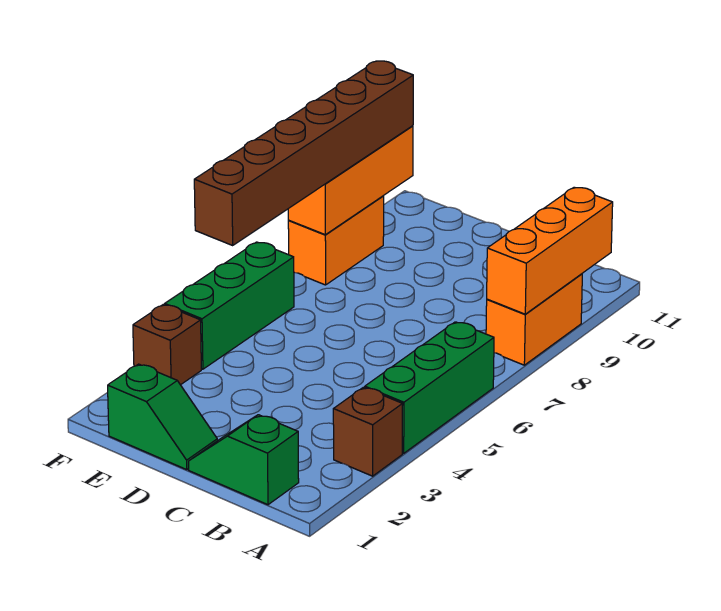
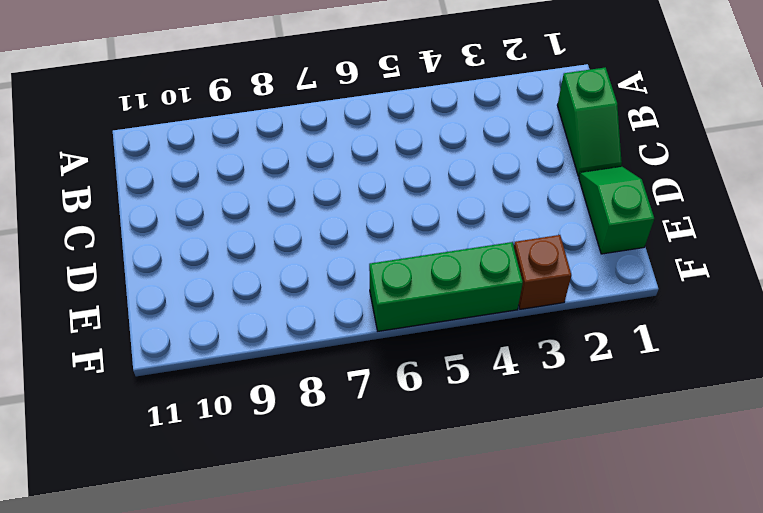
none -> brown brick A3 level 1
none -> green brick A4:A6 level 1

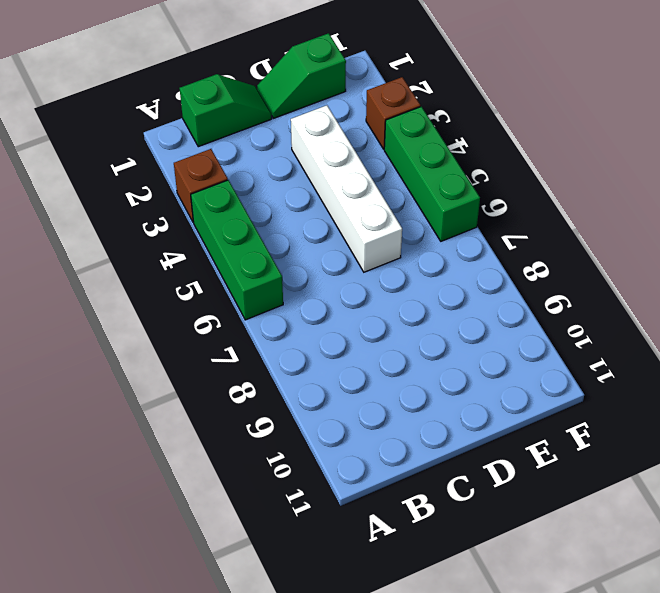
white brick D3:D6 level 1 -> none
none -> orange brick A8:A9 level 1
none -> orange brick F8:F9 level 1

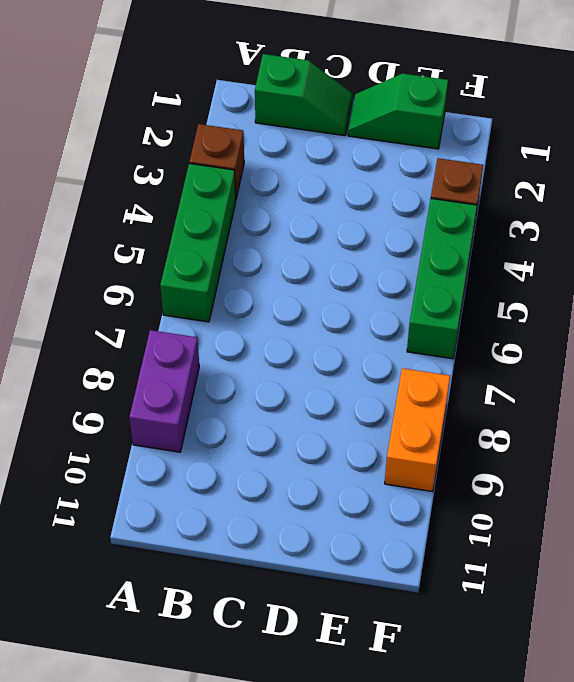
purple brick A8:A9 level 1 -> orange brick A8:A9 level 1
none -> orange brick A8:A10 level 2
none -> orange brick F8:F10 level 2

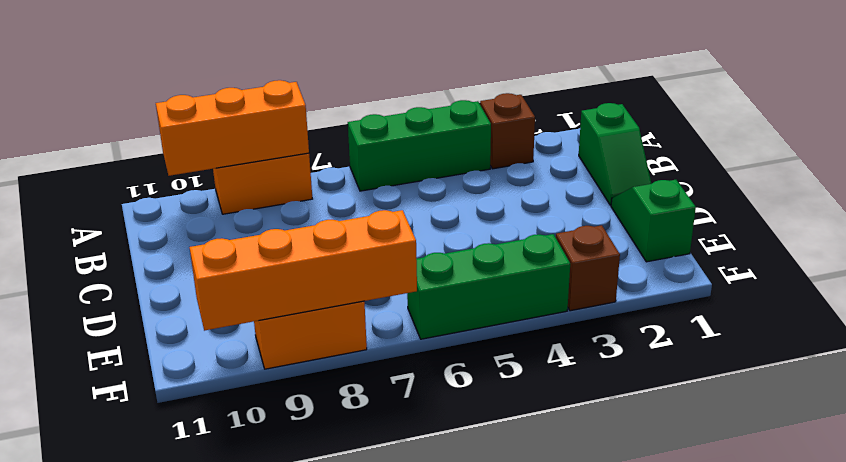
orange brick F7:F10 level 2 -> orange brick F8:F10 level 2
none -> brown brick F5:F10 level 3

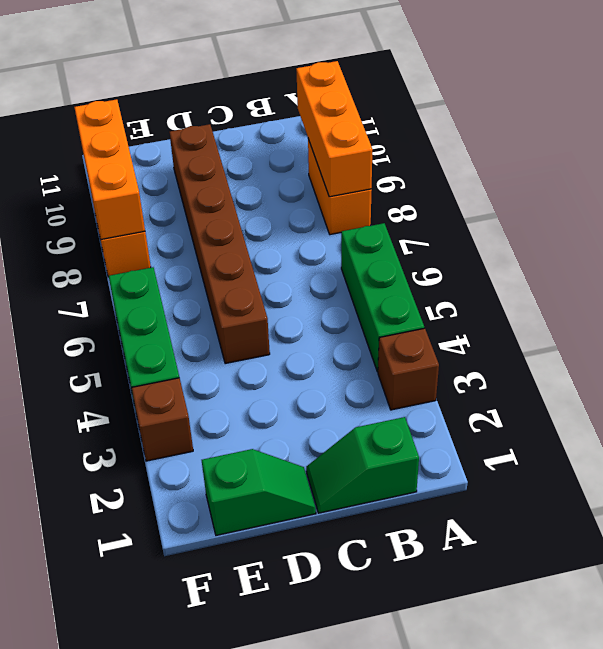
brown brick D5:D10 level 1 -> brown brick F5:F10 level 3

